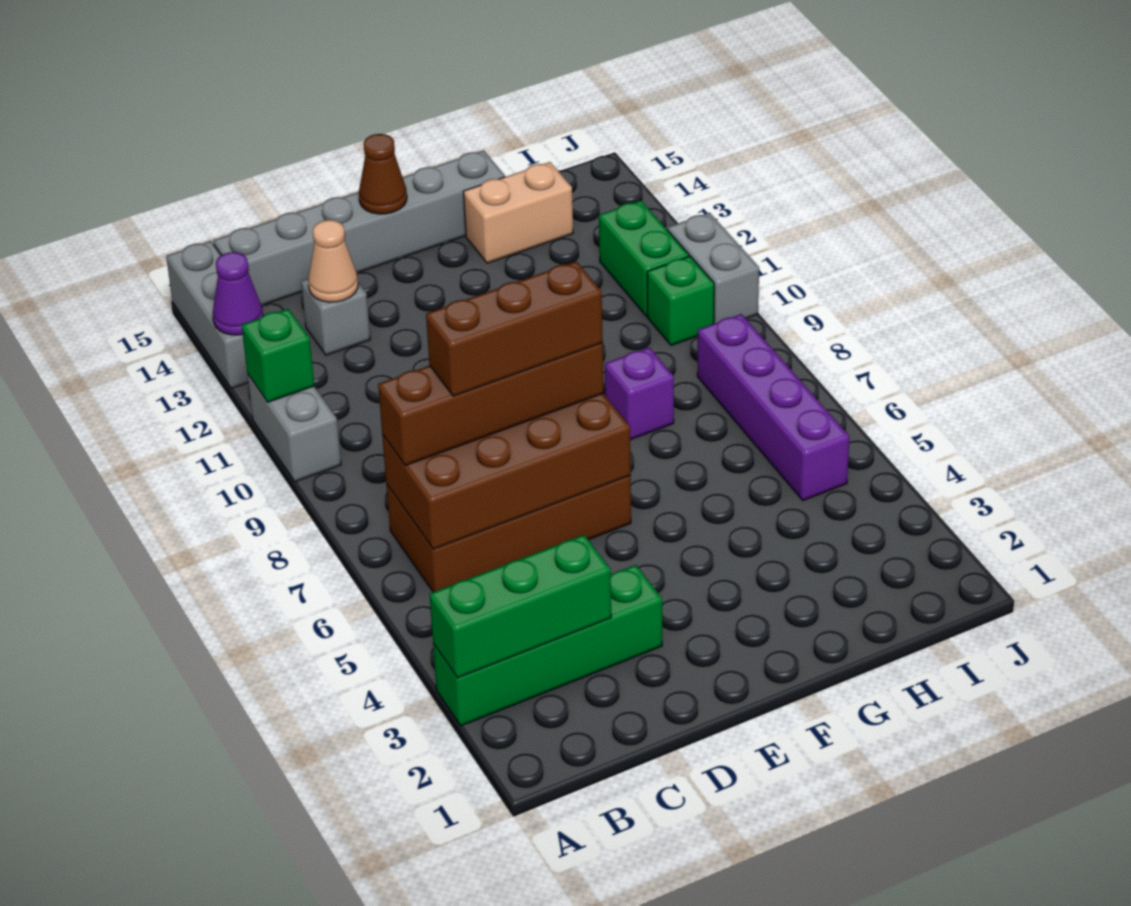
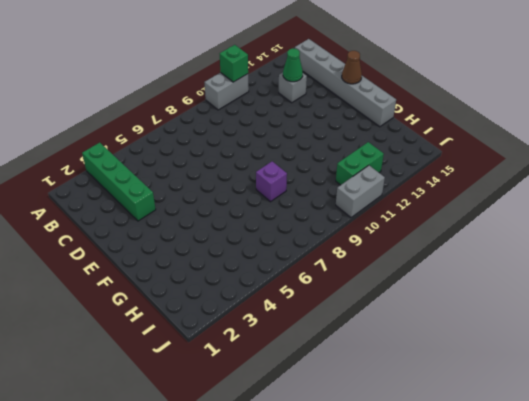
green cone C13 level 2 -> tan cone C13 level 2
none -> grey brick A13:A15 level 1
none -> brown brick B6:E7 level 1
none -> tan brick G14:H14 level 1

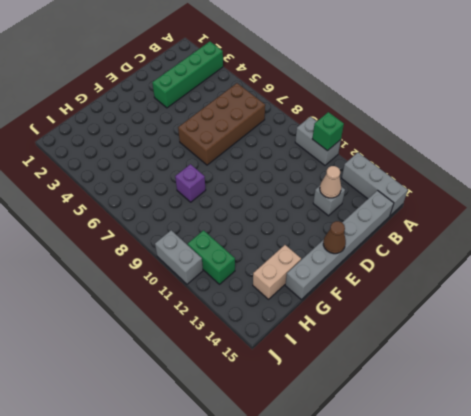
none -> purple brick I5:I8 level 1
none -> green brick I10 level 1
none -> green brick A3:C3 level 2

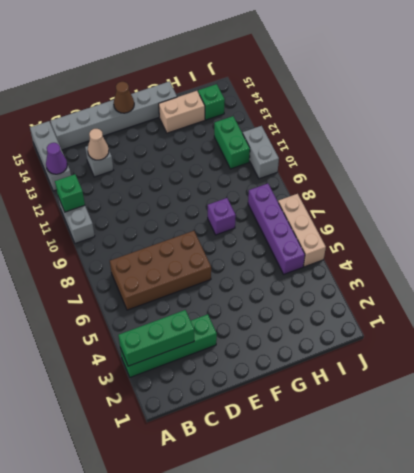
green brick I14 level 1 -> green brick I10 level 1
tan brick J5:J7 level 1 -> none
none -> brown brick B6:E7 level 2
none -> brown brick B7:E7 level 3
none -> brown brick C7:E7 level 4

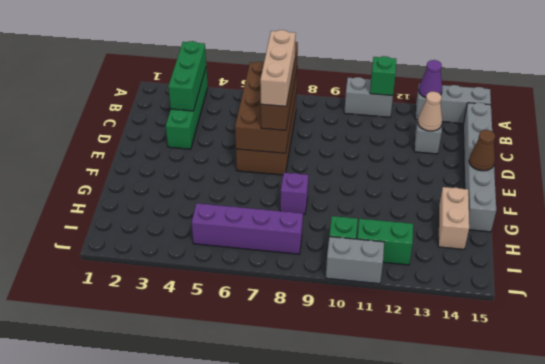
tan brick C7:E7 level 4 -> brown brick C7:E7 level 4

